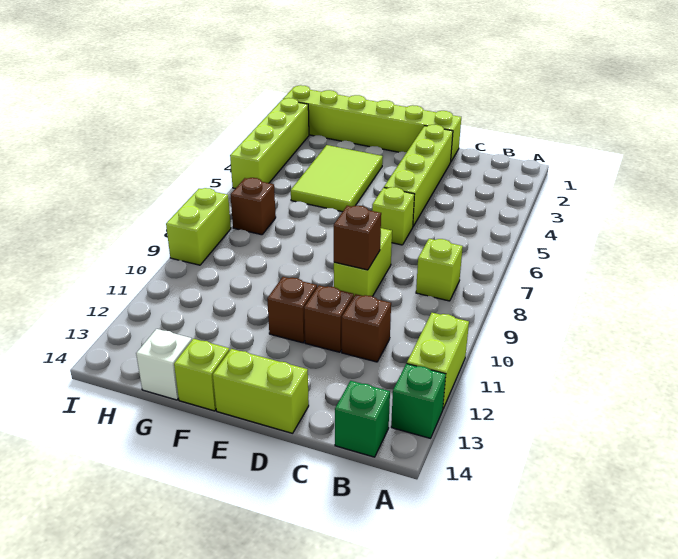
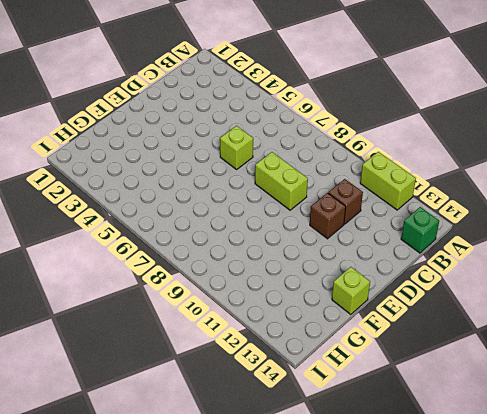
none -> green brick A13 level 1
none -> lime brick B8 level 1
none -> lime brick D1:I1 level 1

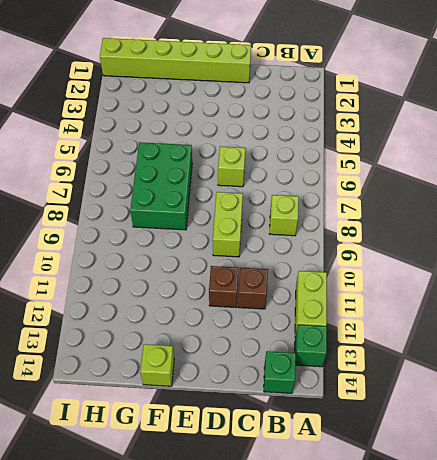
green brick F6:G8 level 1 -> none
none -> lime brick D2:D5 level 1
none -> lime brick D14:E14 level 1
none -> brown brick E11 level 1

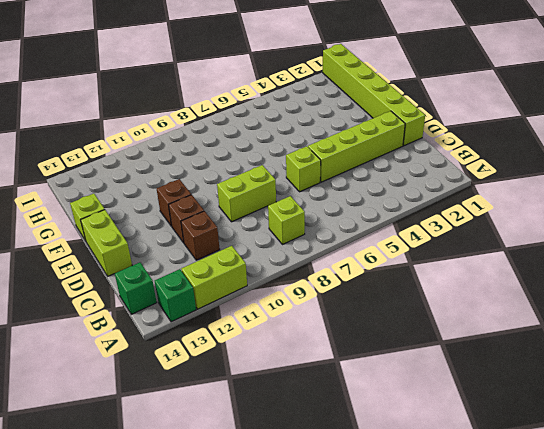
none -> lime tile F3:G5 level 1
none -> white brick G14 level 1
none -> brown brick H7 level 1

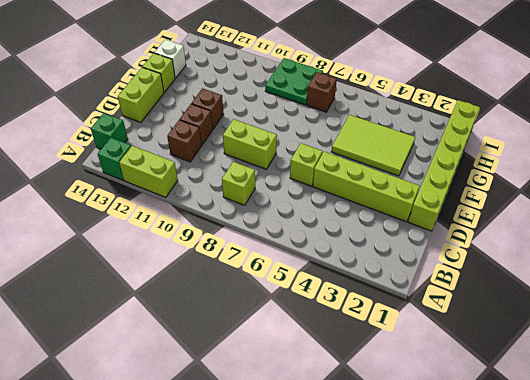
green plate H8:I9 level 1 -> lime brick I8:I9 level 1
none -> lime brick I2:I5 level 1
none -> brown brick D9 level 2

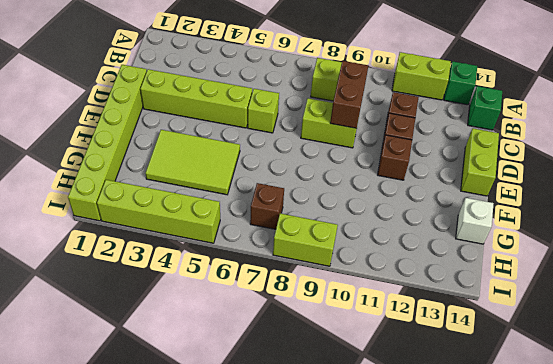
brown brick C9:D9 level 2 -> brown brick D9 level 2
none -> lime brick F14 level 1

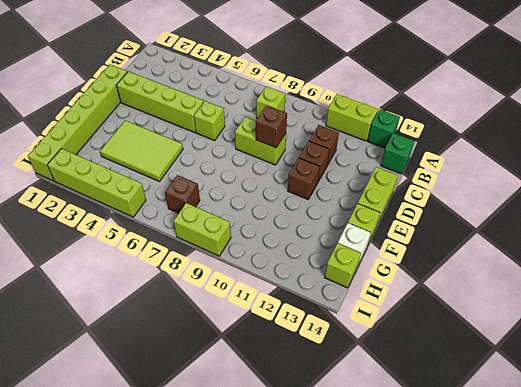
lime brick H14 level 1 -> none

